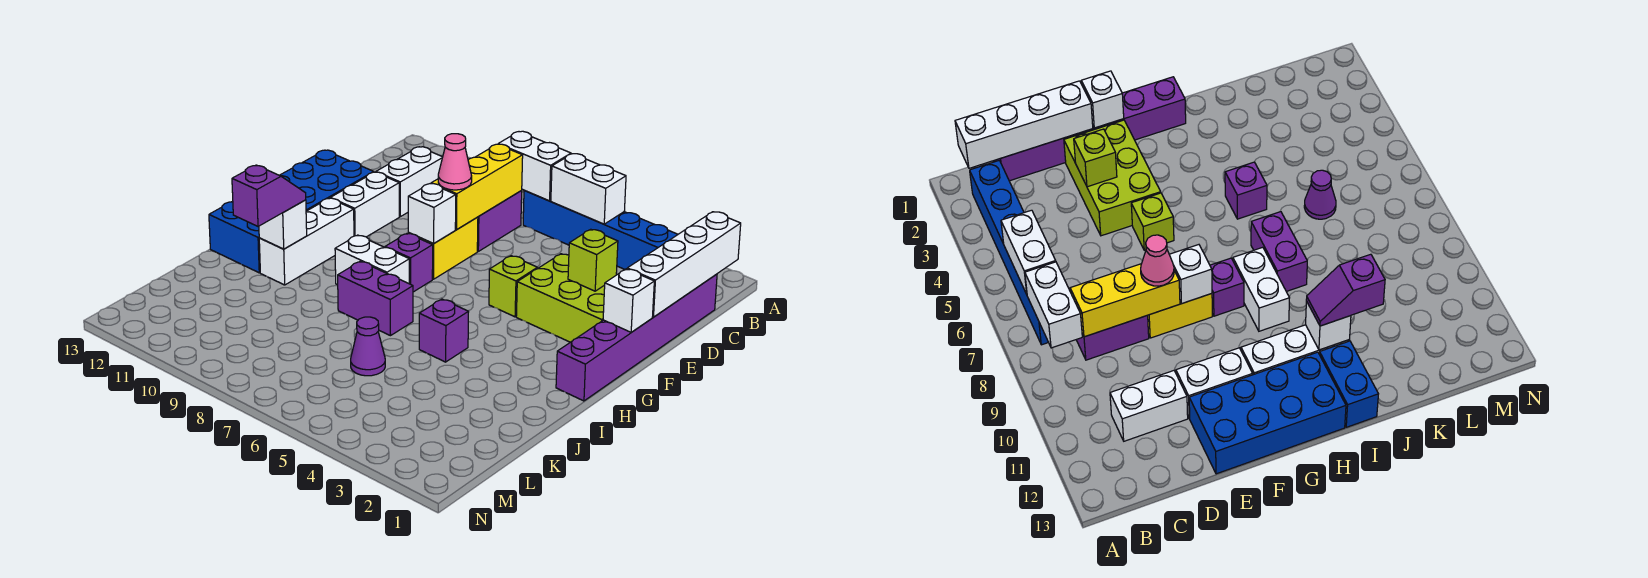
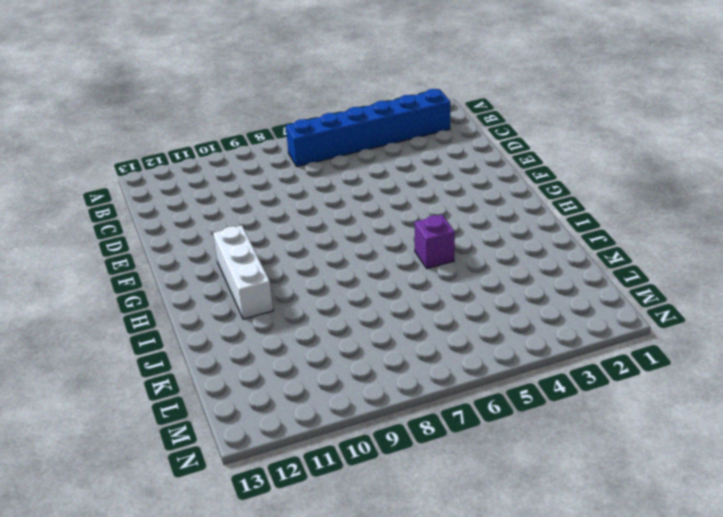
none -> purple brick C1:H1 level 1
none -> purple brick C8:D8 level 1
none -> white brick C11:D11 level 1

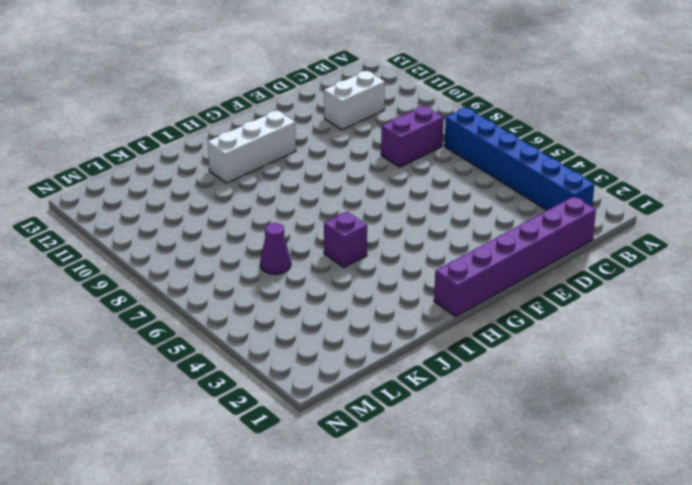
none -> lime brick E2:F4 level 1
none -> yellow brick E8:F8 level 1
none -> white brick E11:F11 level 1

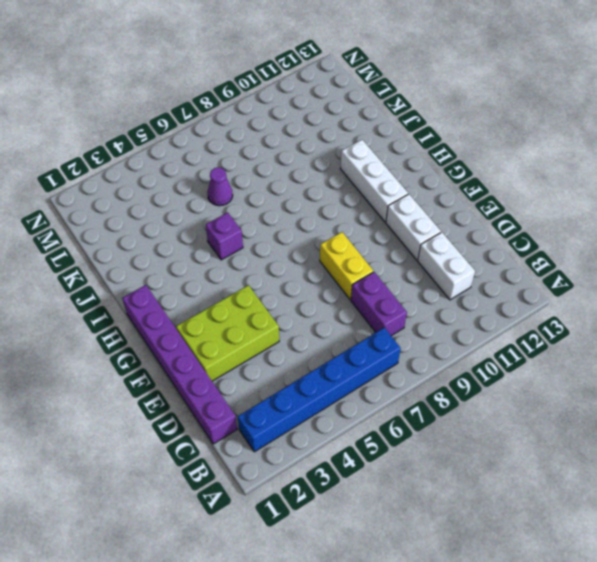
none -> blue brick E12:H13 level 1
none -> lime brick F5 level 1
none -> purple brick G8 level 1

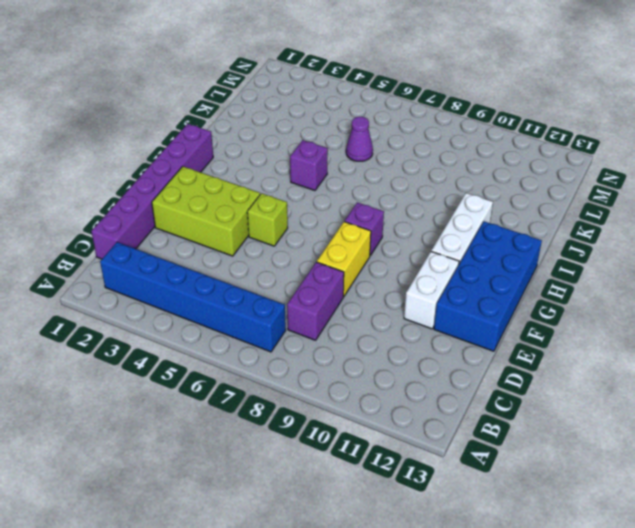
none -> white brick C11:D11 level 1
none -> white brick H8:H9 level 1
none -> purple brick I7:I8 level 1

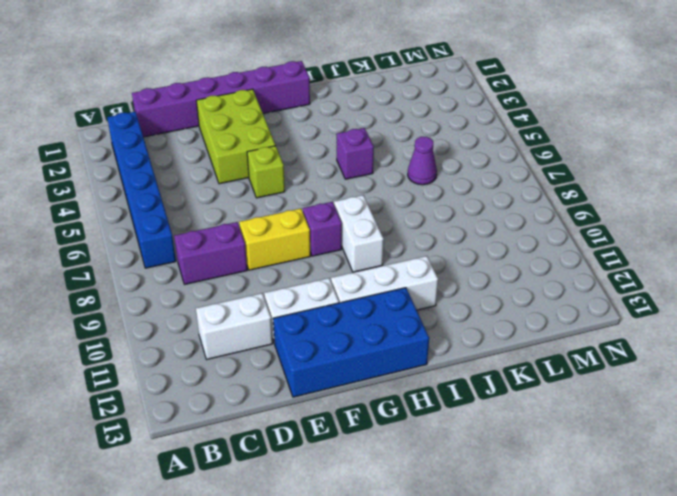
none -> purple brick I7:I8 level 1
none -> blue brick I12:I13 level 1
none -> white brick B1:E1 level 2

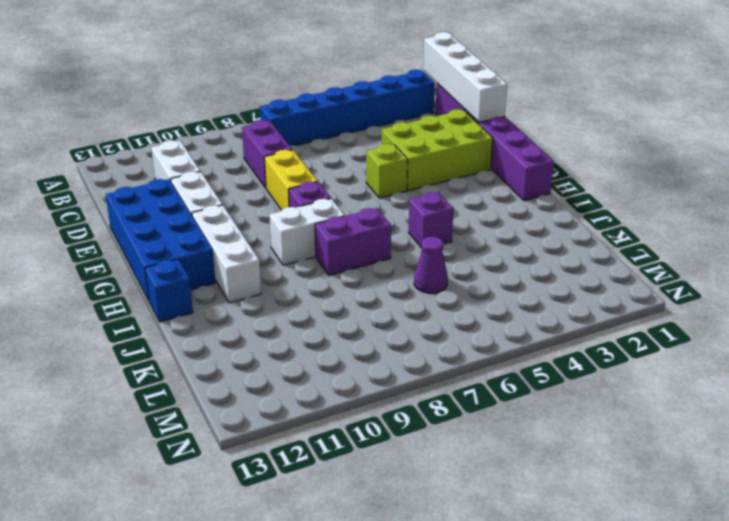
blue brick I13 level 1 -> blue brick I12:I13 level 1
none -> white brick B5:B6 level 2
none -> white brick B7:B8 level 2
none -> yellow brick C8:E8 level 2

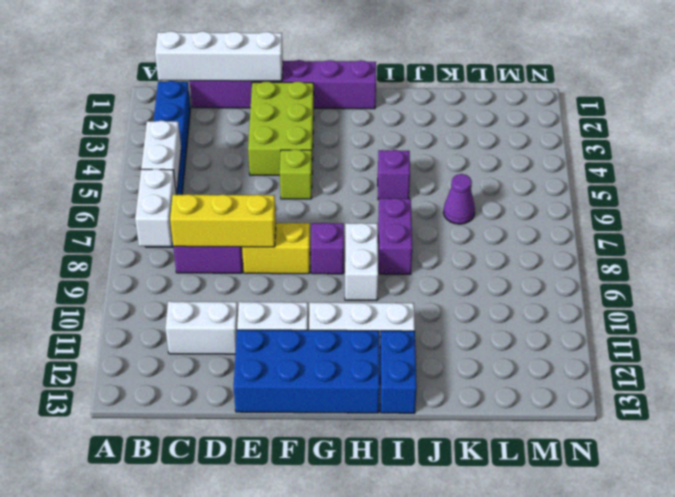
none -> lime brick E3 level 2
none -> white brick F1 level 2
none -> white brick F8 level 2

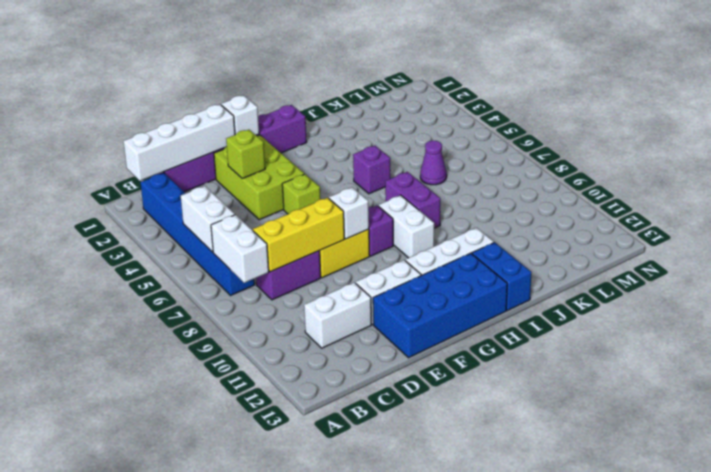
none -> white brick I11 level 2
none -> pink cone E8 level 3
none -> purple slope I11:J11 level 3 top J

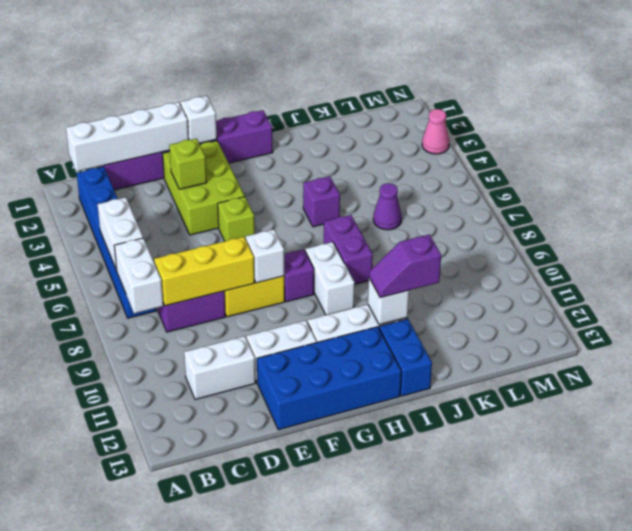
pink cone N3 level 1 -> pink cone E8 level 3

